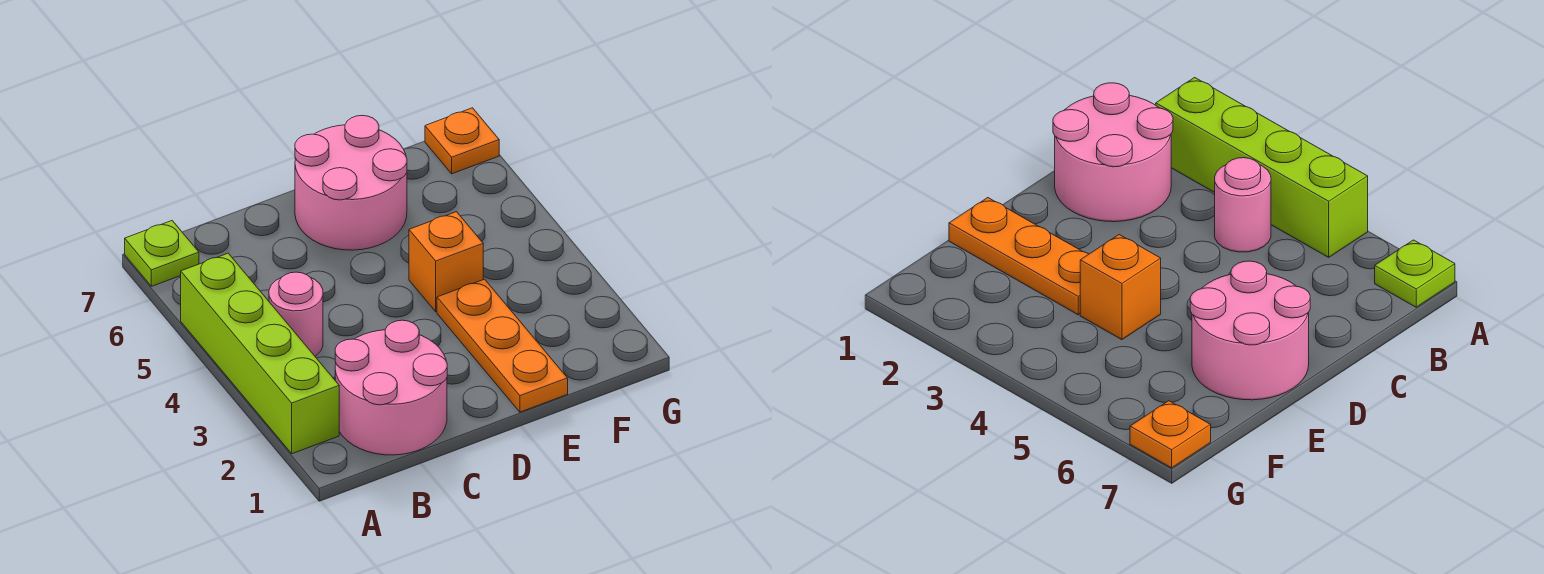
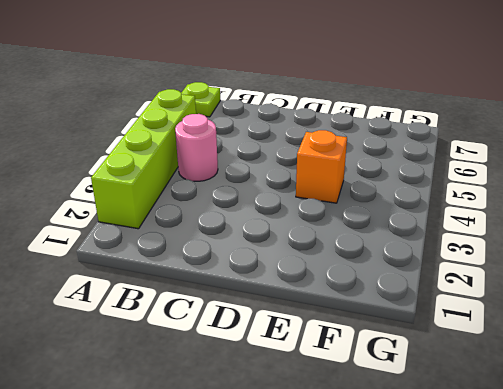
none -> pink round brick B1:C2 level 1
none -> pink round brick D6:E7 level 1

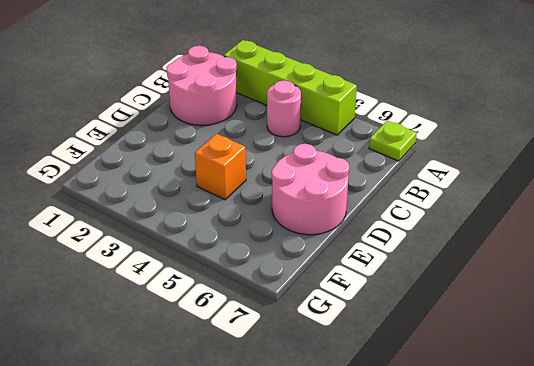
none -> orange plate E1:E3 level 1
none -> orange plate G7 level 1

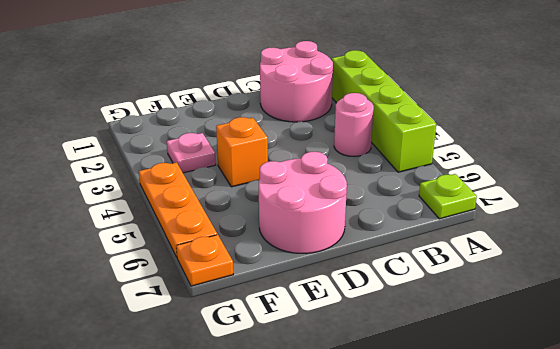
pink plate F3 level 1 -> none
orange plate G4:G6 level 1 -> orange plate E1:E3 level 1

